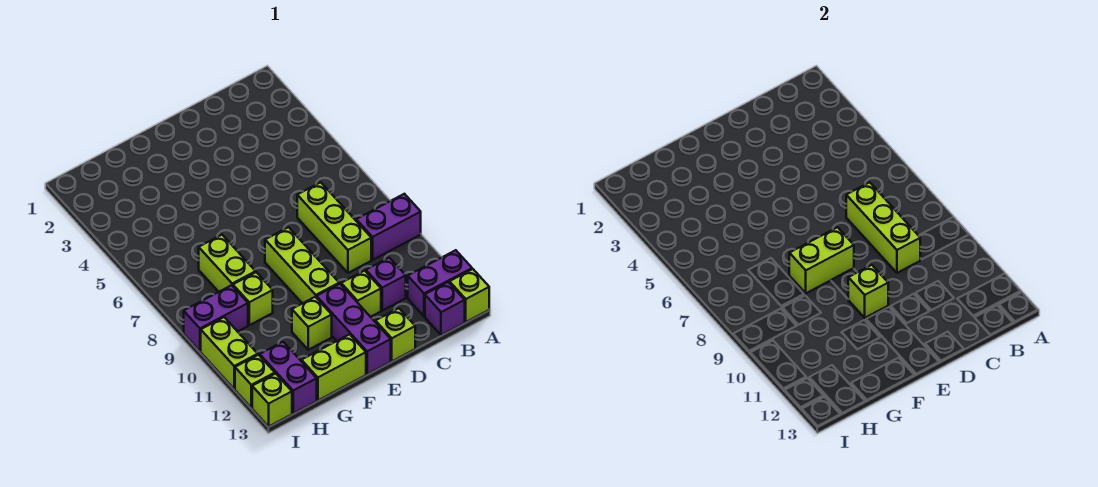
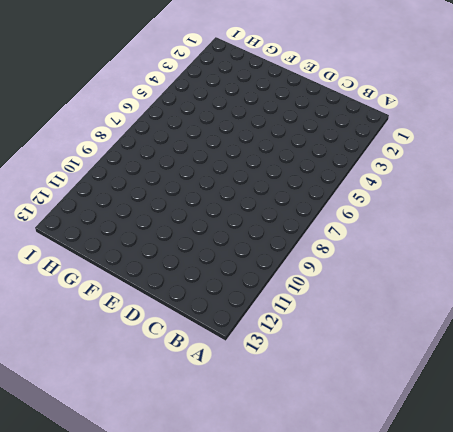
none -> purple brick A9:B9 level 1
none -> purple brick A12:B12 level 1
none -> lime brick A13 level 1

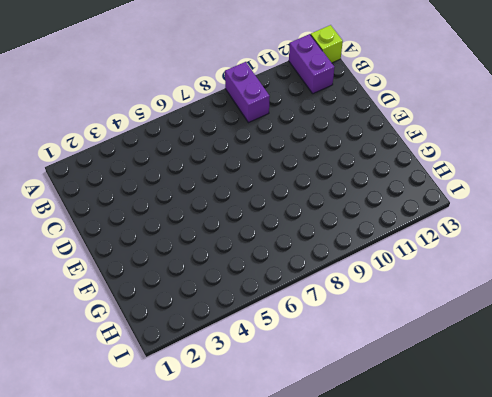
none -> purple brick B13 level 1
none -> lime brick C7:C9 level 1
none -> purple brick C11 level 1

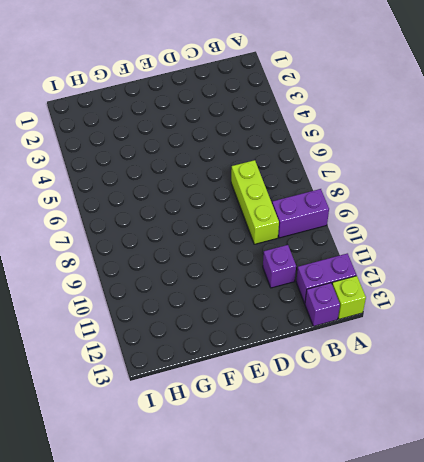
none -> lime brick D11 level 1
none -> lime brick D13 level 1
none -> lime brick E8:E10 level 1

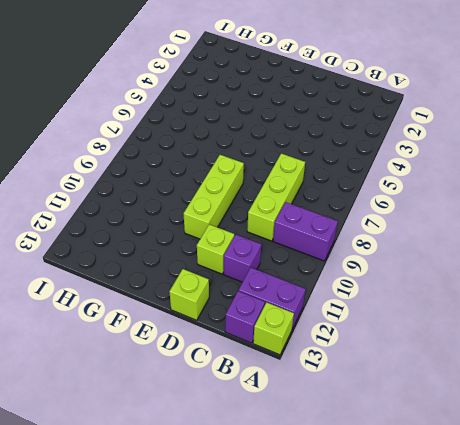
none -> purple brick E11:E13 level 1
none -> lime brick F11 level 1
none -> lime brick F13:G13 level 1

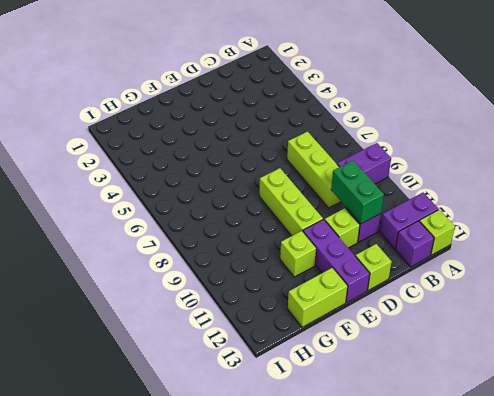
green brick C10:C11 level 2 -> none
none -> lime brick G7:G8 level 1
none -> lime brick G9 level 1
none -> purple brick H9:I9 level 1

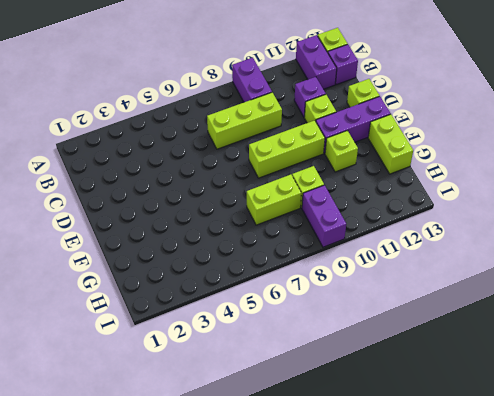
none -> purple brick H12:H13 level 1
none -> lime brick I10:I11 level 1
none -> lime brick I12 level 1

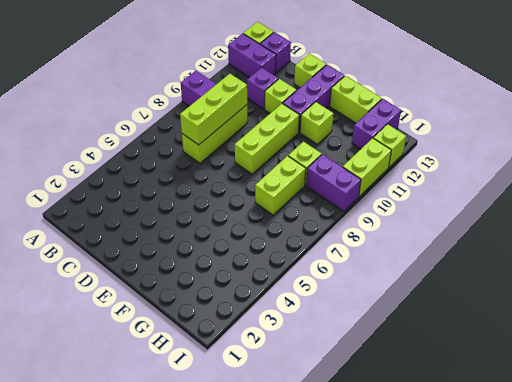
none -> lime brick I13 level 1
none -> lime brick E8:F8 level 2
none -> lime brick E10 level 2

